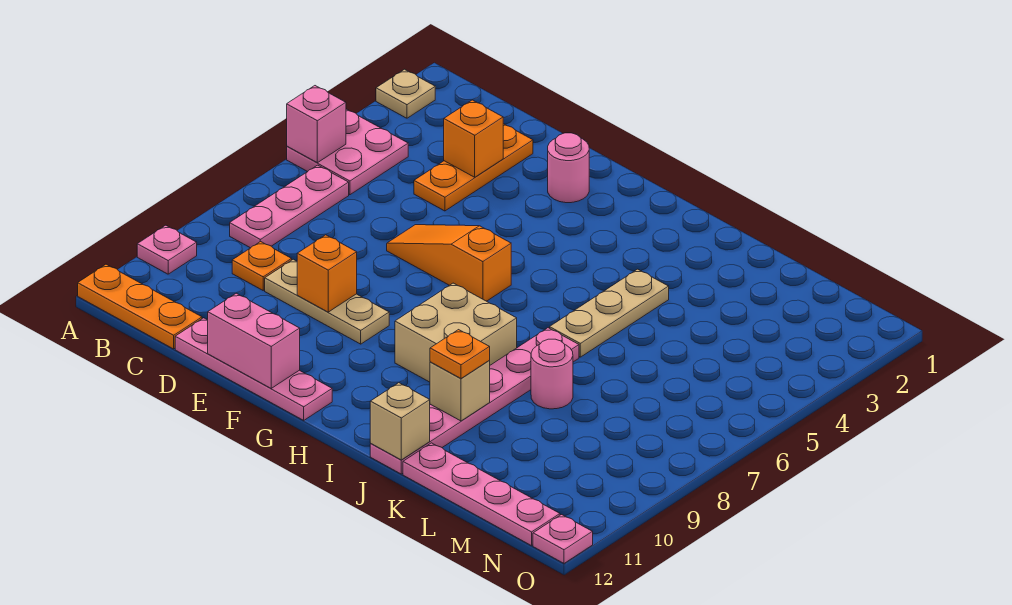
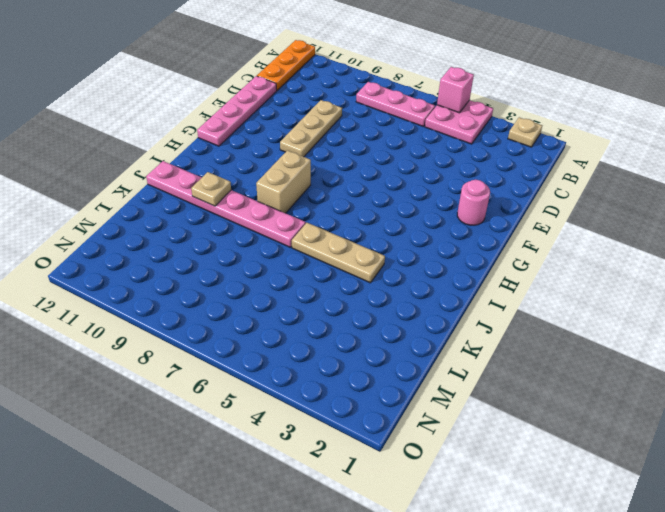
tan brick H8:I8 level 1 -> tan brick H8:I9 level 1
tan plate J10 level 2 -> tan brick J10 level 2
none -> pink plate A10 level 1
none -> orange plate C9 level 1
none -> orange plate D2:D4 level 1

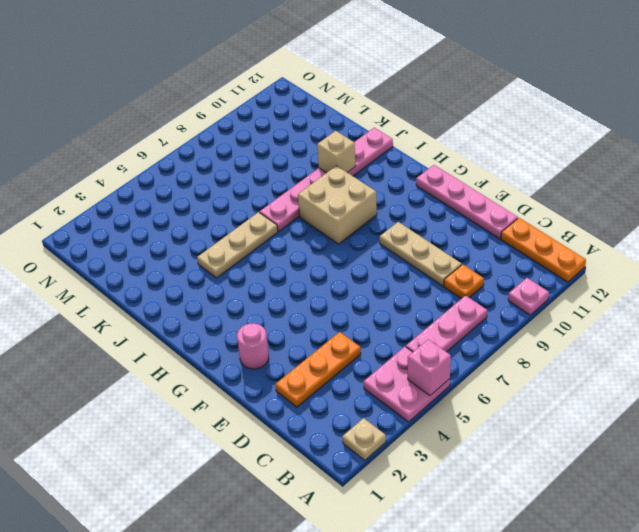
none -> orange slope E6:G6 level 1 top G
none -> pink round brick K8 level 1
none -> pink plate K12:N12 level 1

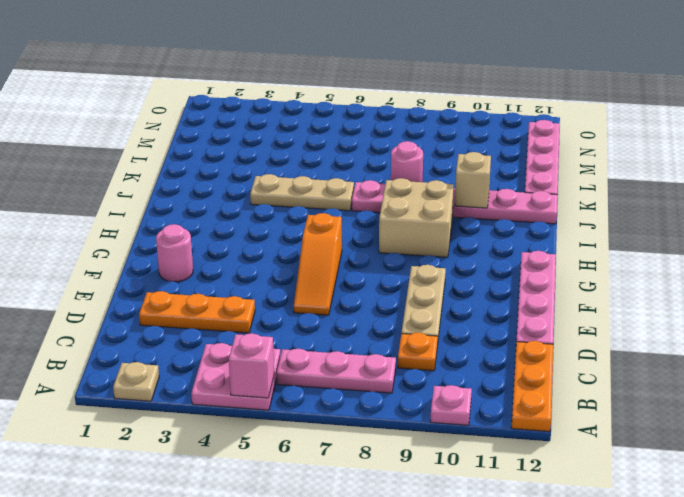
none -> pink plate O12 level 1
none -> orange brick D3 level 2
none -> orange brick E9 level 2

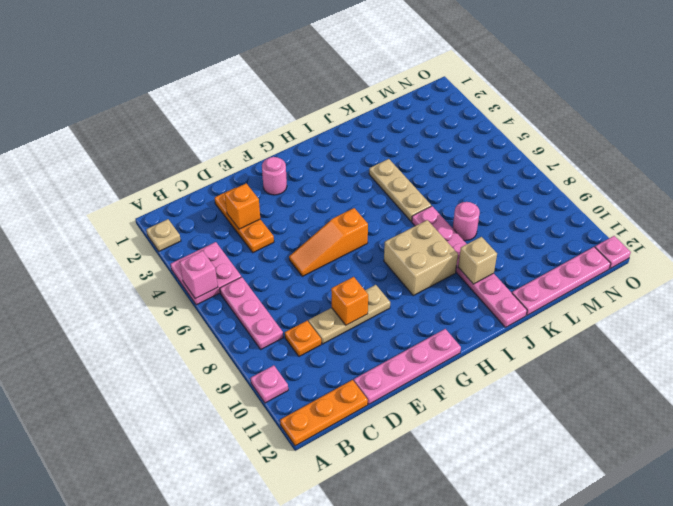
none -> pink brick E12:F12 level 2
none -> tan brick J12 level 2
none -> orange plate J10 level 3

